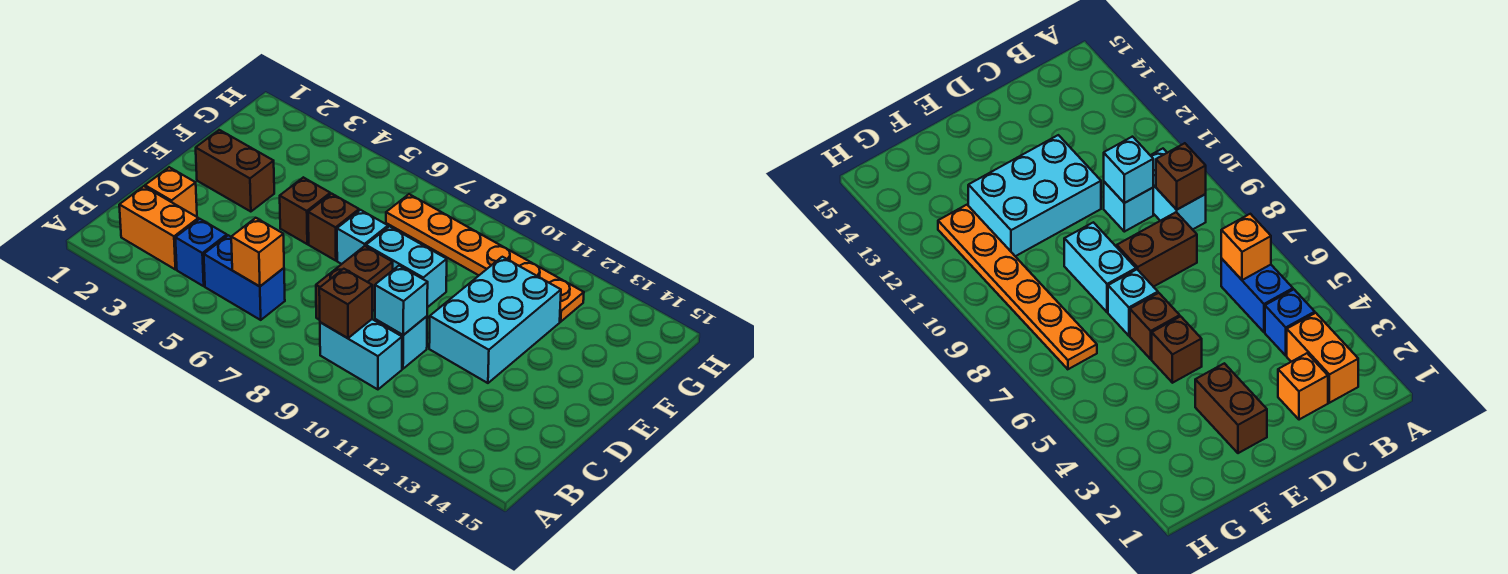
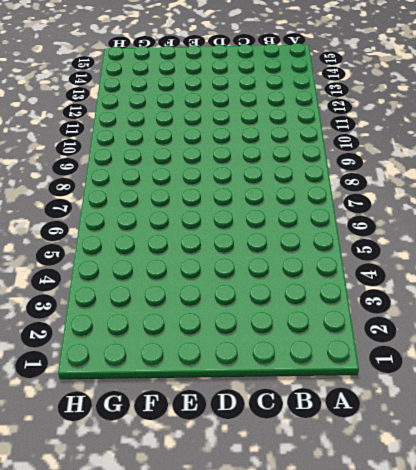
none -> orange brick B2:B3 level 1
none -> blue brick B4 level 1
none -> blue brick B5:B6 level 1

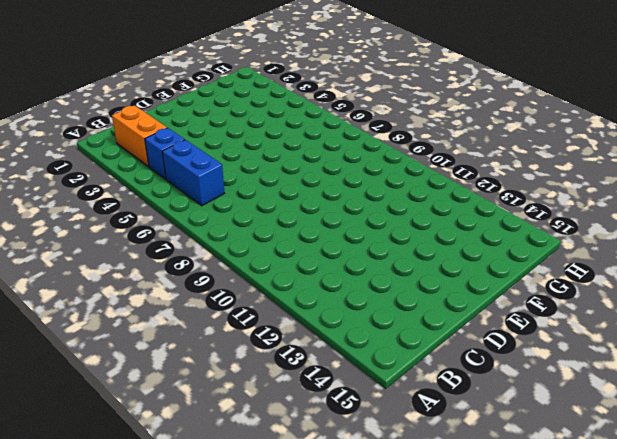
none -> cyan brick B9:B10 level 1
none -> orange brick C2 level 1
none -> brown brick C8:D8 level 1

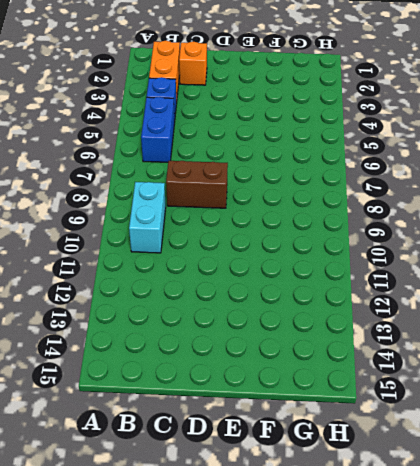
none -> cyan brick C10 level 1
none -> cyan brick D11:F12 level 1
none -> brown brick E2:E3 level 1

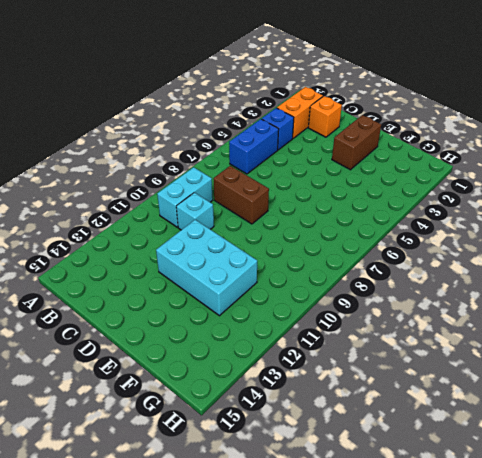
none -> brown brick E5 level 1
none -> brown brick E6 level 1
none -> cyan brick E7 level 1

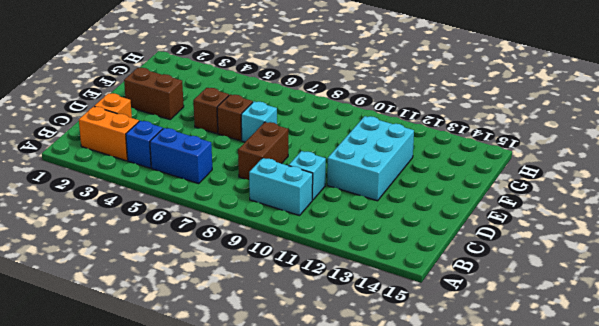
none -> cyan brick E8:E9 level 1
none -> orange plate G7:G12 level 1
none -> orange brick B6 level 2

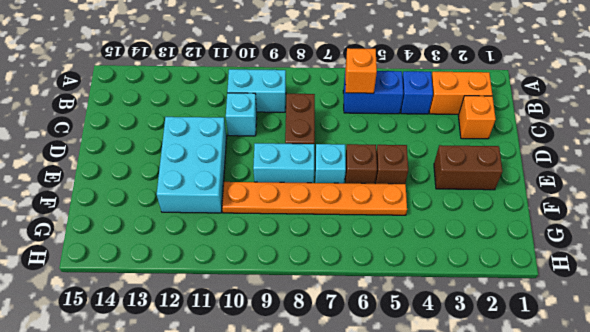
orange plate F5:F10 level 1 -> orange plate G7:G12 level 1
none -> brown brick B9 level 2
none -> cyan brick C10 level 2

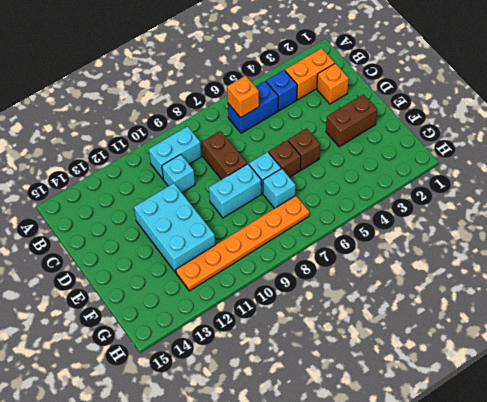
cyan brick F7 level 1 -> cyan brick C10 level 2
none -> brown brick B9 level 2

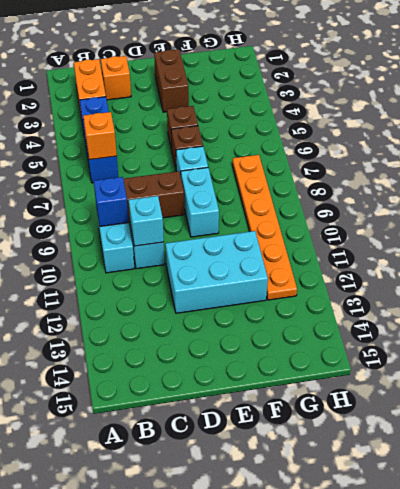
blue brick B9 level 2 -> brown brick B9 level 2

